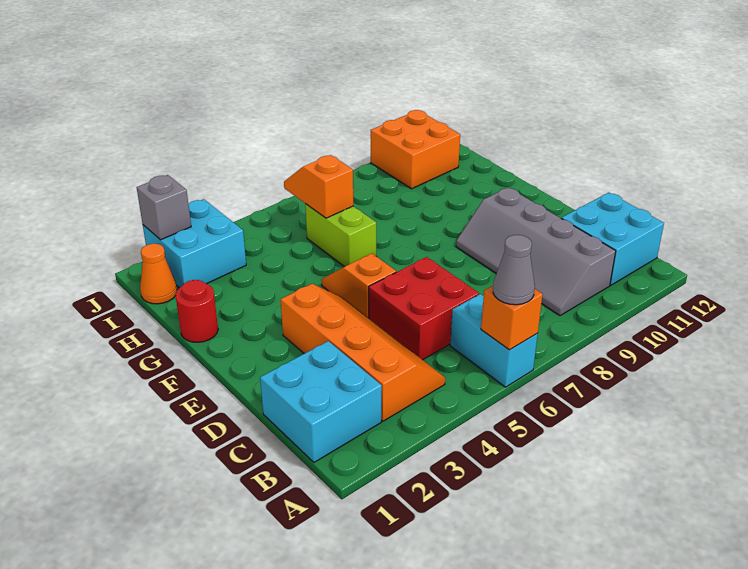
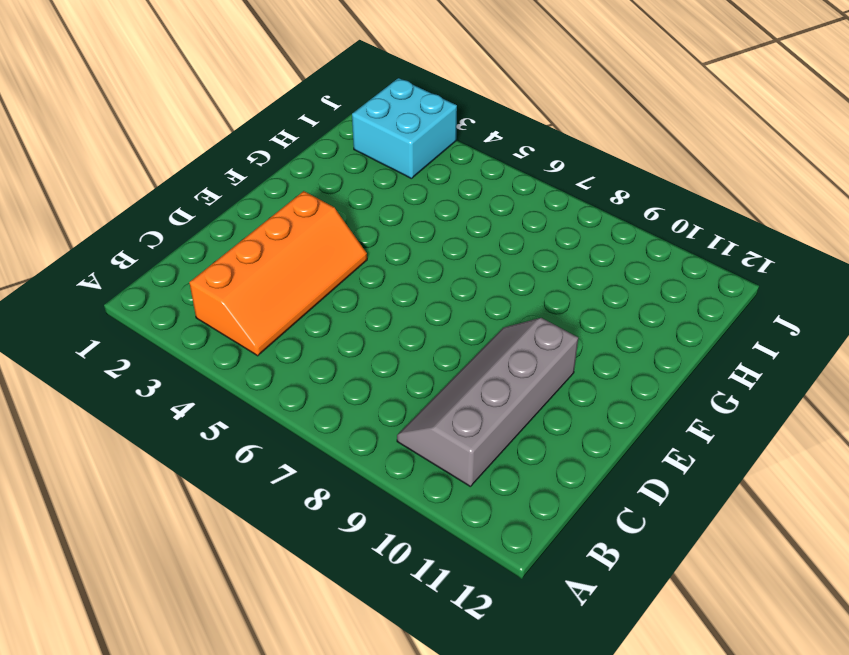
none -> cyan brick A6:B6 level 1
none -> cyan brick B1:C2 level 1
none -> cyan brick B11:C12 level 1

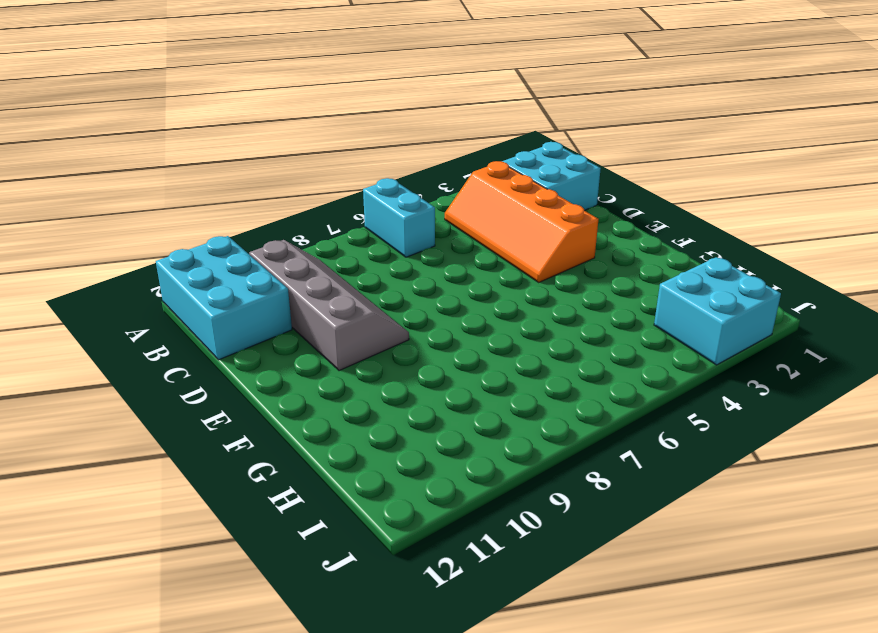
cyan brick A11:C12 level 1 -> cyan brick B11:C12 level 1
none -> red brick C5:D6 level 1
none -> orange slope E5:F5 level 1 top E
none -> red round brick G1 level 1

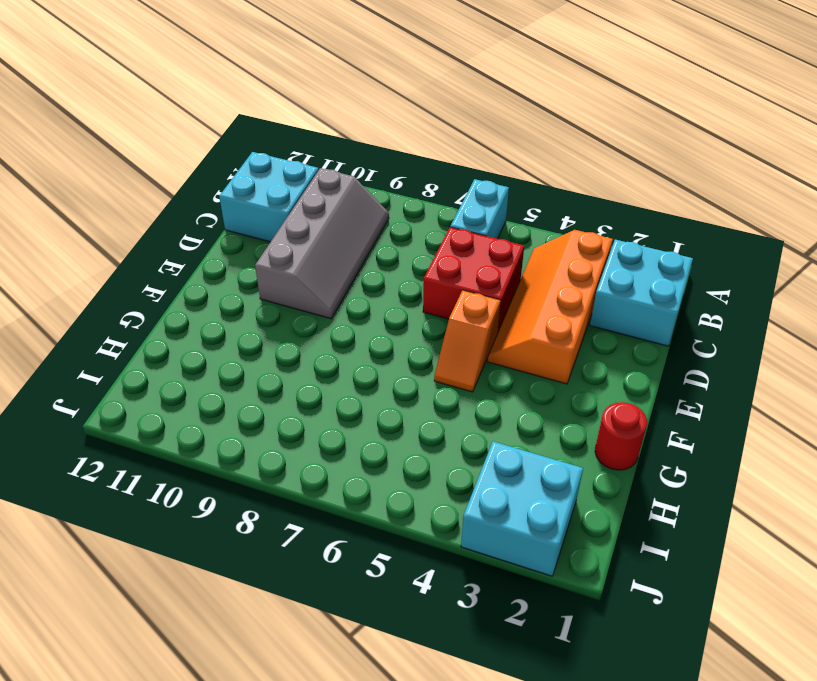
none -> lime brick G6:H6 level 1
none -> orange cone I1 level 1
none -> orange brick I10:J11 level 1

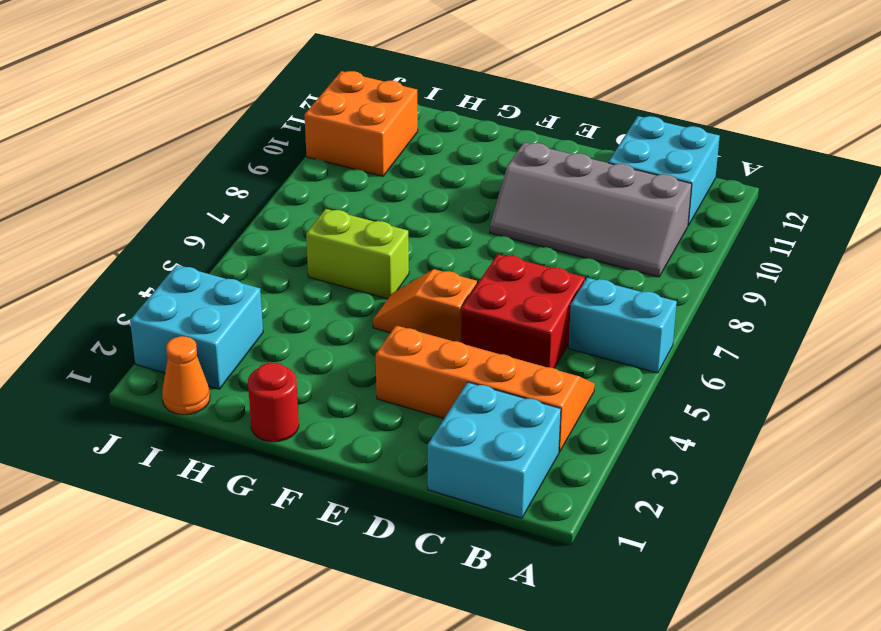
none -> orange brick A6 level 2
none -> orange slope H6:I6 level 2 top H
none -> grey brick J2 level 2

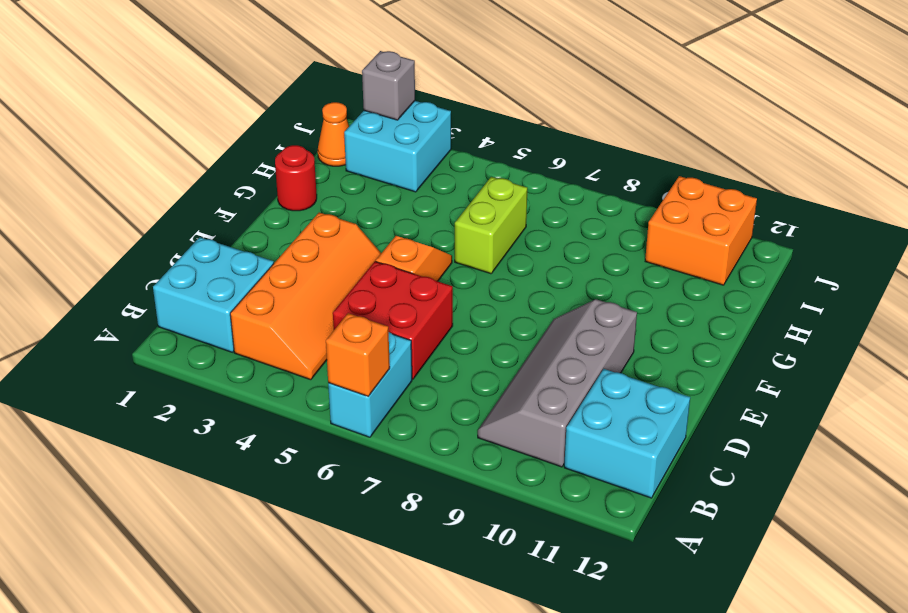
none -> orange slope H6:I6 level 2 top H
none -> grey cone A6 level 3

